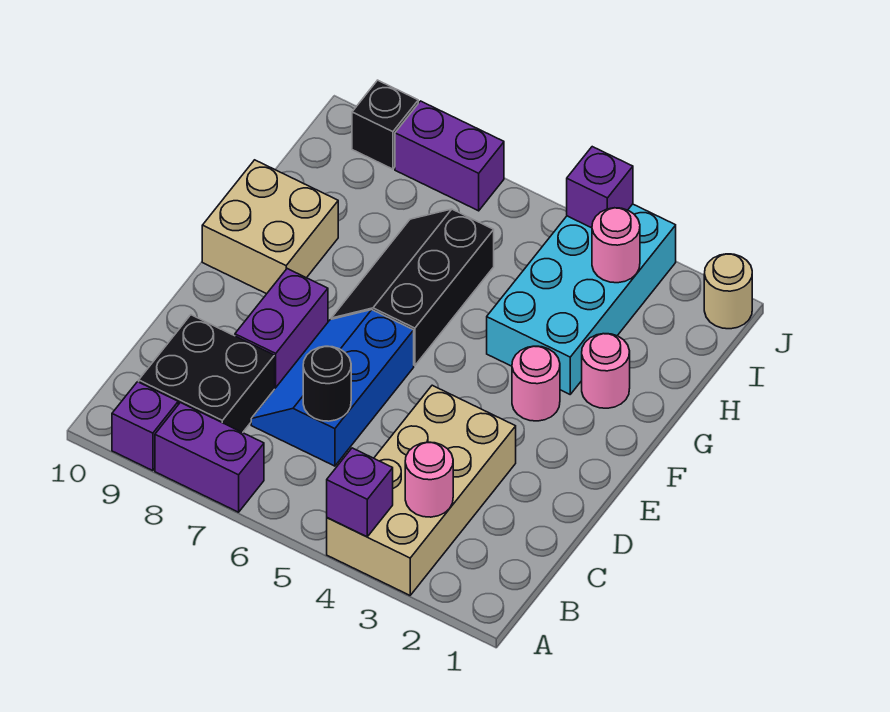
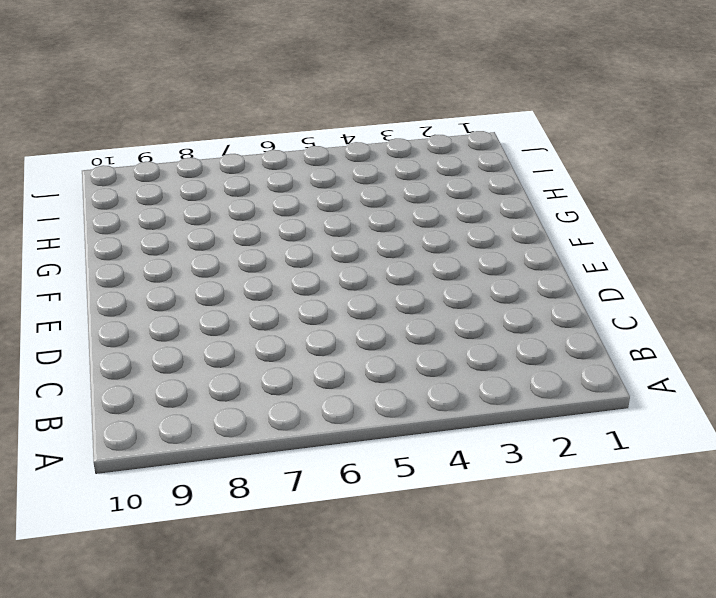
none -> tan brick A3:D4 level 1
none -> purple brick A7:A8 level 1
none -> purple brick A9 level 1

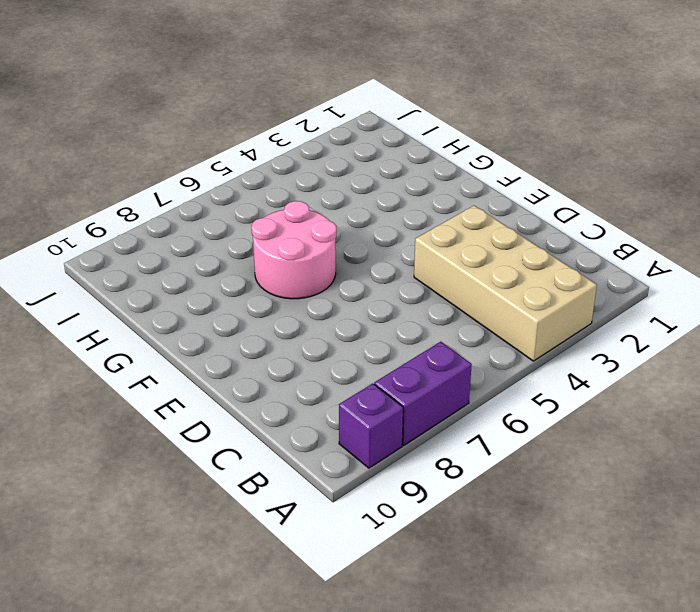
pink round brick F6:G7 level 1 -> black slope F6:H7 level 1 top 6
none -> black brick B8:C9 level 1
none -> blue slope C6:E7 level 1 top 6
none -> purple brick D8:E8 level 1

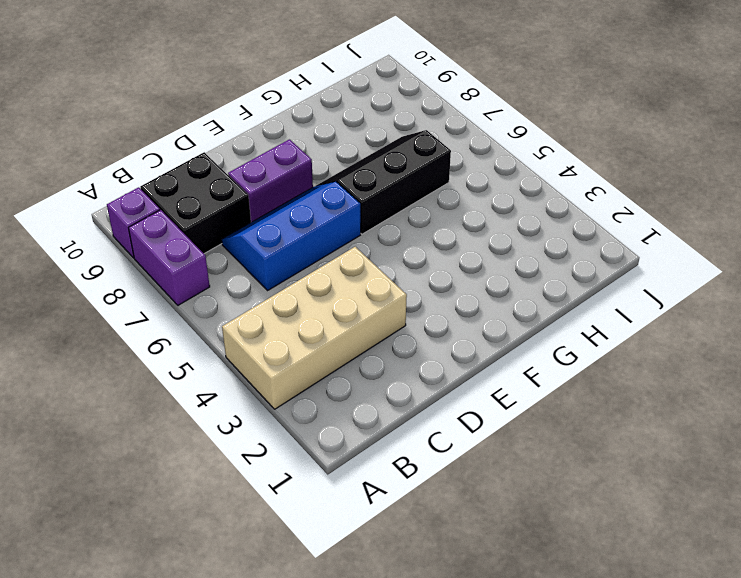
none -> pink round brick F3 level 1
none -> tan brick F9:G10 level 1
none -> pink round brick G2 level 1

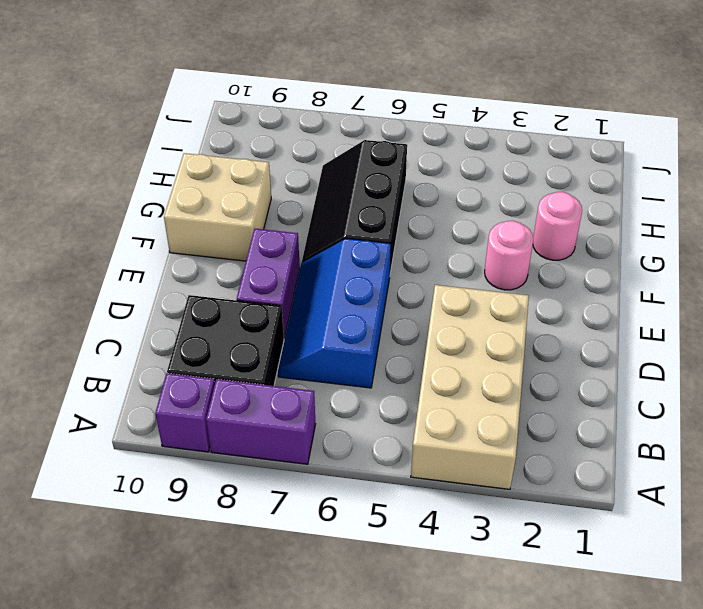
none -> cyan brick G3:J4 level 1
none -> tan round brick J1 level 1
none -> purple brick J7:J8 level 1

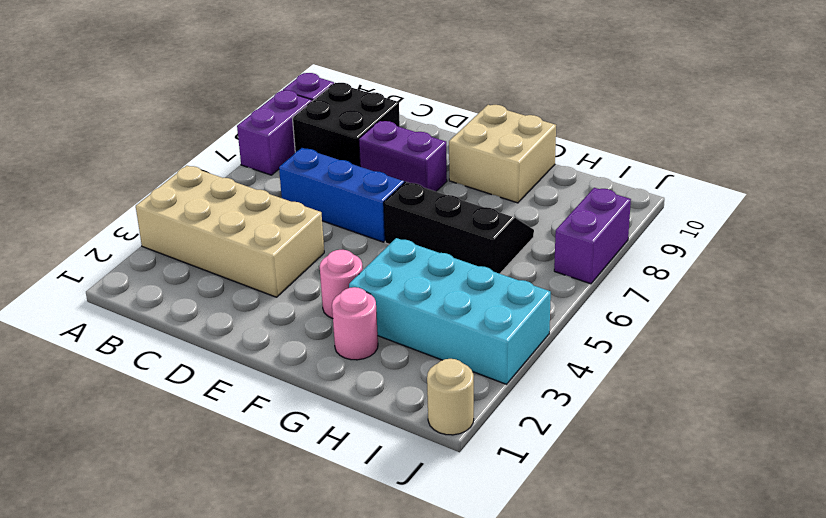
none -> black brick J9 level 1
none -> purple brick A4 level 2
none -> pink round brick B3 level 2

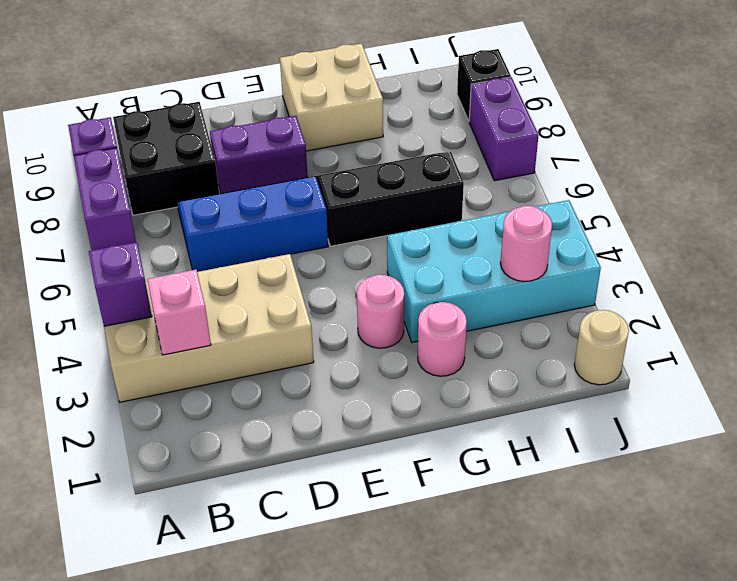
pink brick B3 level 2 -> pink round brick B3 level 2
none -> black round brick C6 level 2
none -> purple brick J4 level 2

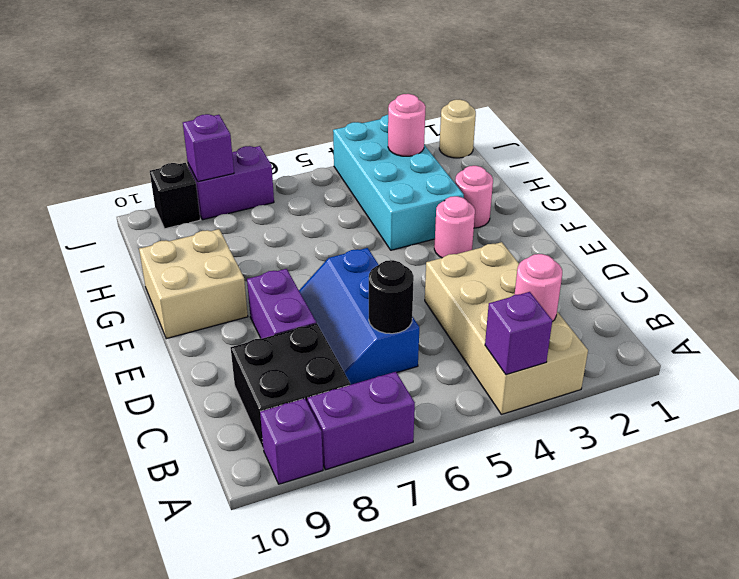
purple brick J8 level 2 -> purple brick J4 level 2
none -> black slope F6:H7 level 1 top 6

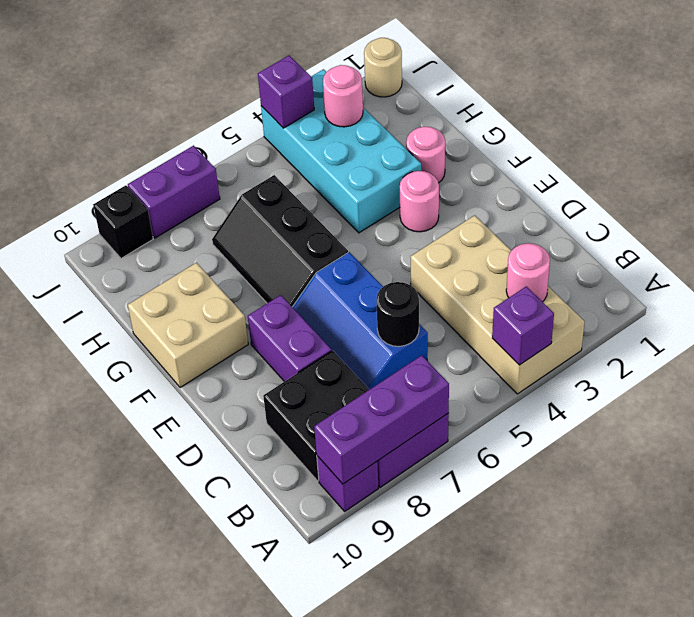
purple brick A7:A9 level 2 -> none

